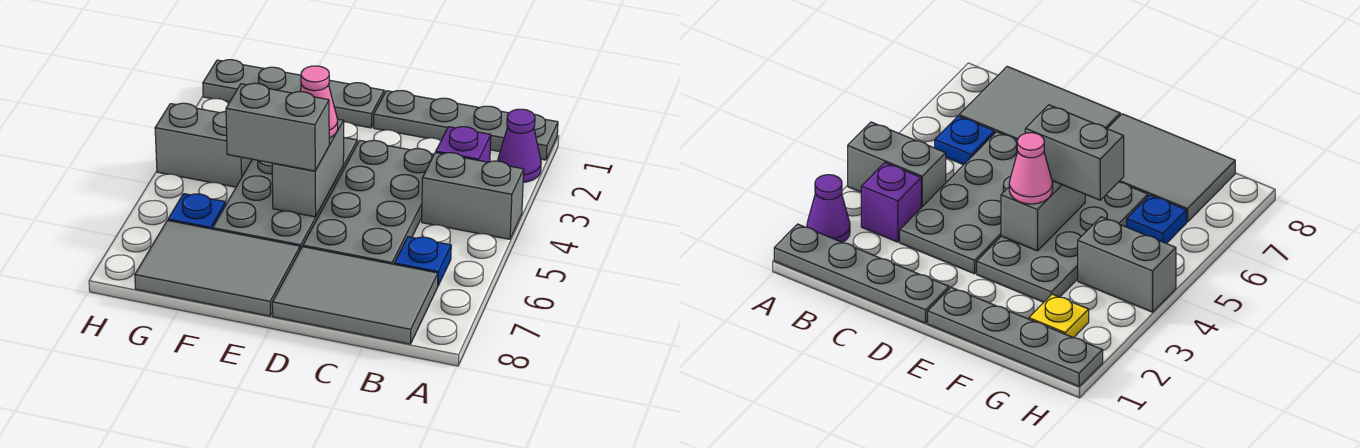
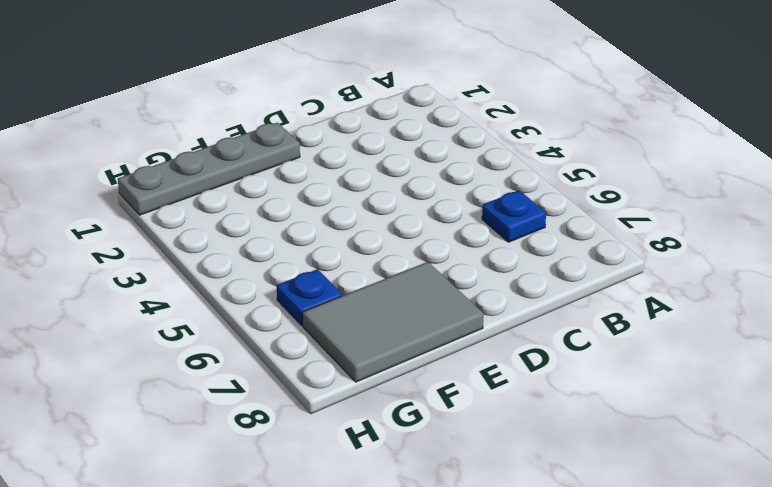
none -> grey plate A1:D1 level 1
none -> purple cone A2 level 1
none -> grey brick A4:B4 level 1

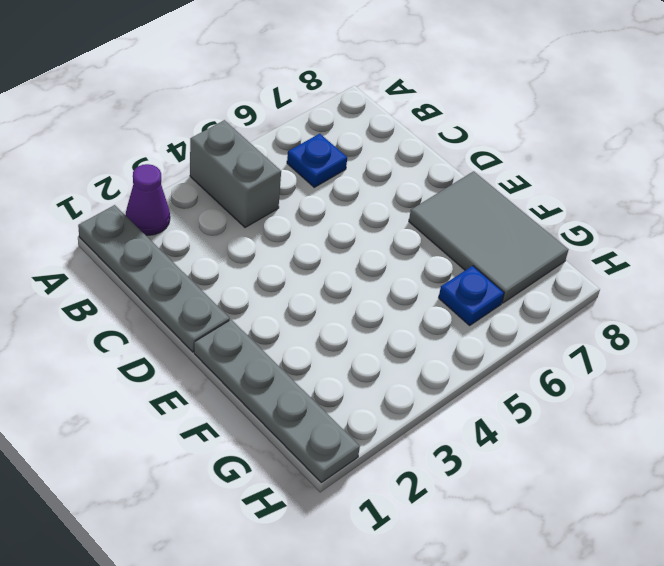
none -> purple brick B3 level 1
none -> grey tile B7:D8 level 1
none -> grey plate C3:D6 level 1

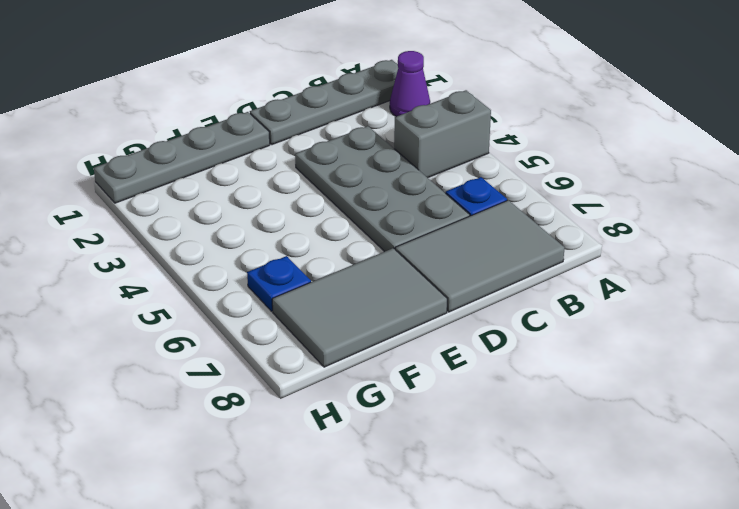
none -> purple brick B3 level 1
none -> grey plate E3:F6 level 1
none -> yellow plate G2 level 1

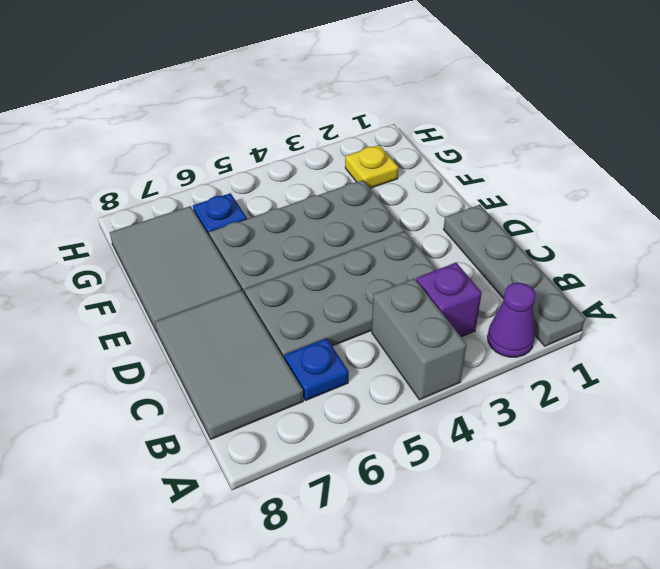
none -> grey plate E1:H1 level 1
none -> grey brick G4:H4 level 1
none -> grey brick E4:E5 level 2

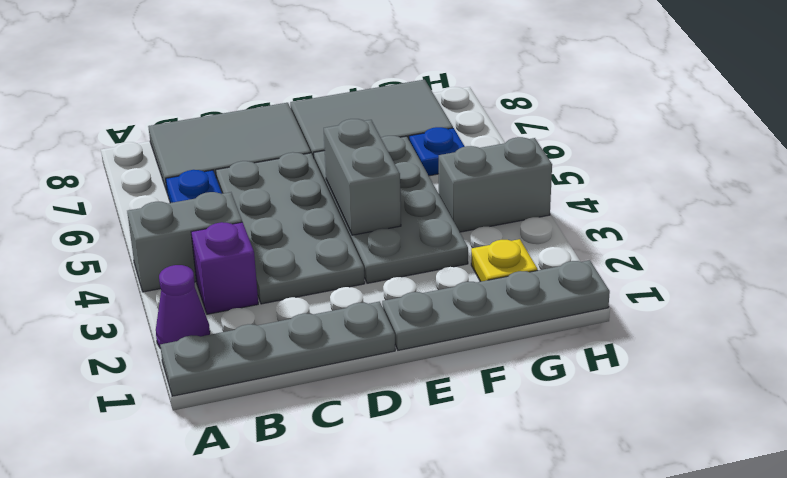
none -> pink cone E4 level 3
none -> grey brick E5:F5 level 3

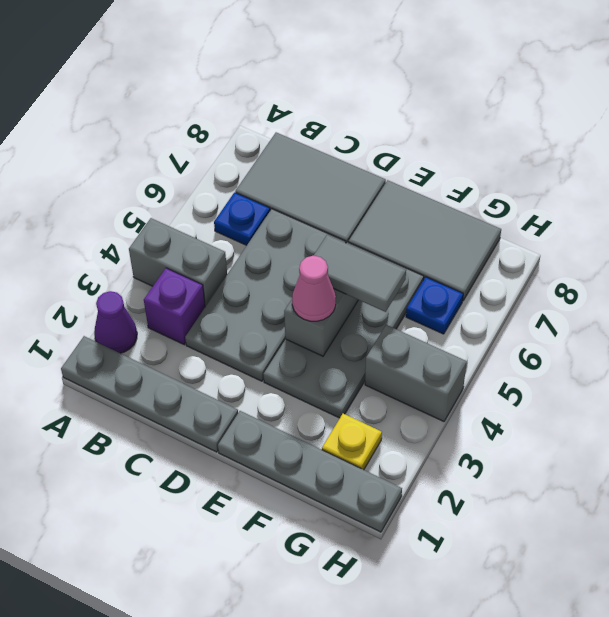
grey tile E5:F5 level 3 -> grey brick E5:F5 level 3

